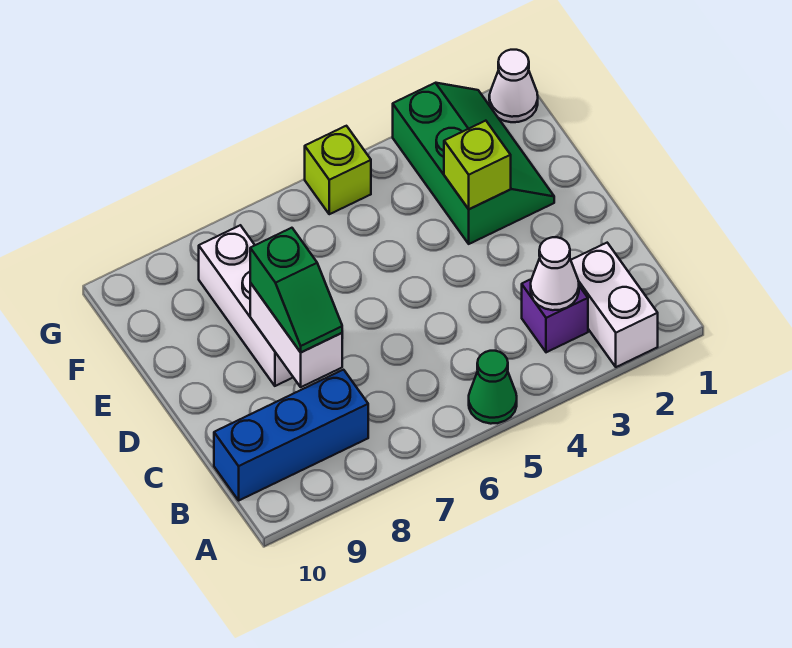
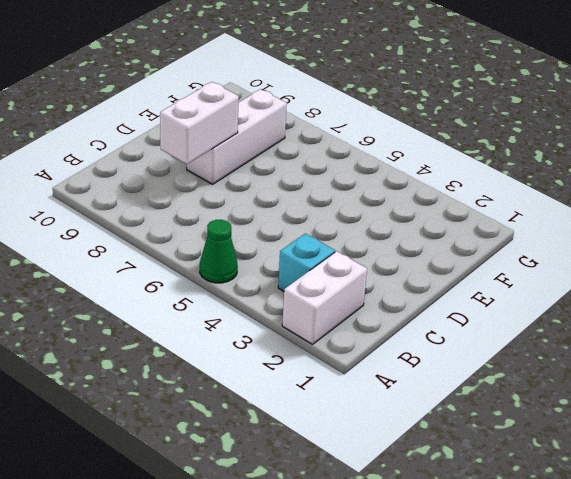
cyan brick B3 level 1 -> purple brick B3 level 1
none -> blue brick B8:B10 level 1
none -> green slope E2:G3 level 1 top 3
none -> white cone G1 level 1

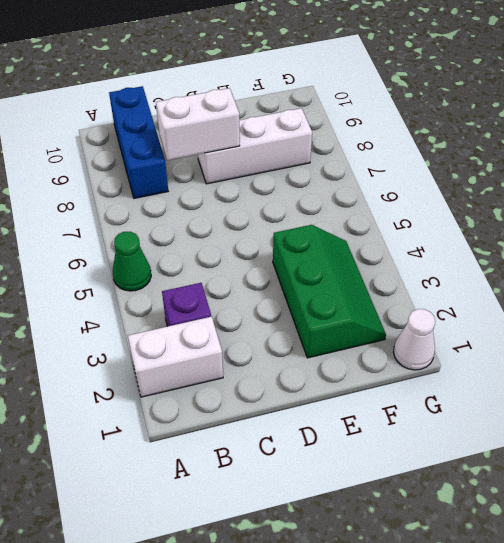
green slope E2:F4 level 1 top E -> green slope E2:G3 level 1 top 3
none -> lime brick G5 level 1
none -> white cone B3 level 2
none -> lime brick E3 level 2

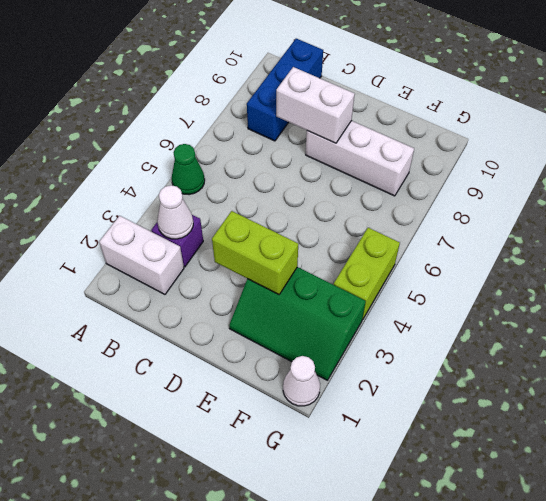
lime brick D3:E3 level 2 -> lime brick E3 level 2
lime brick G4:G5 level 1 -> lime brick G5 level 1
none -> green slope C8:D8 level 3 top D

